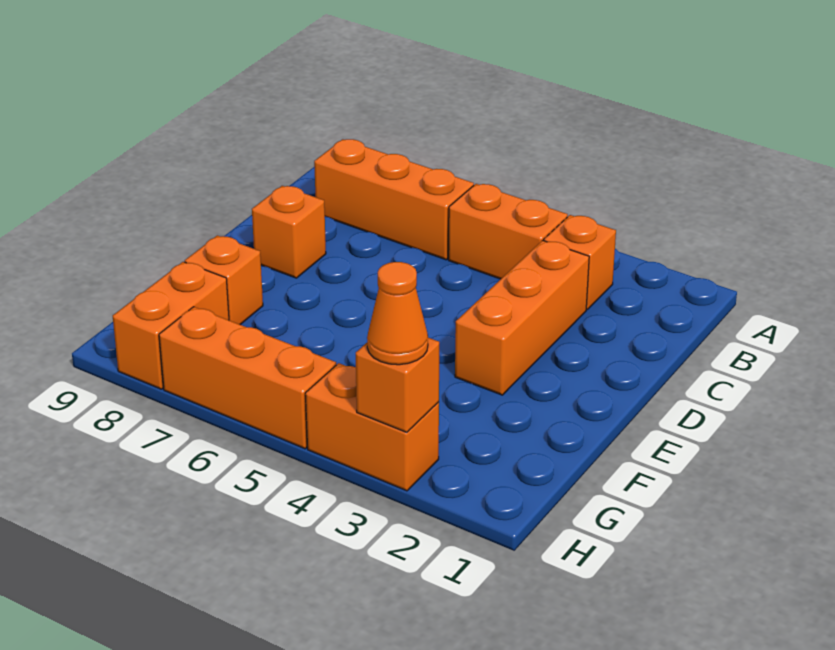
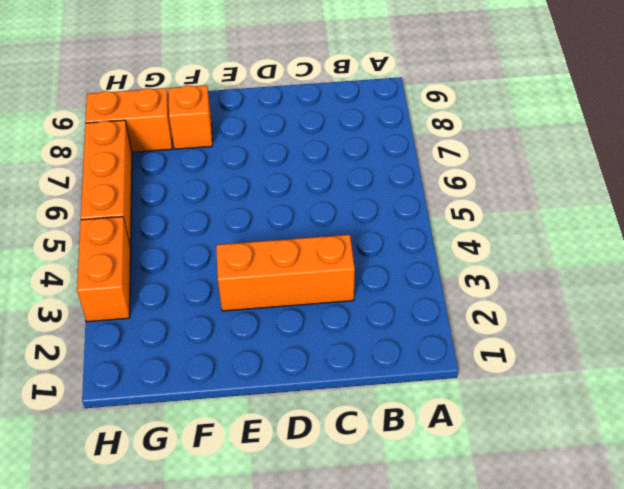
none -> orange brick B3 level 1
none -> orange brick B4:B5 level 1

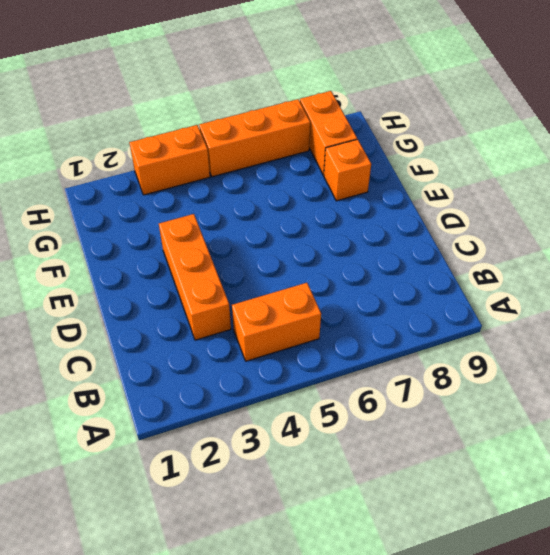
none -> orange brick B3 level 1
none -> orange brick B6:B8 level 1

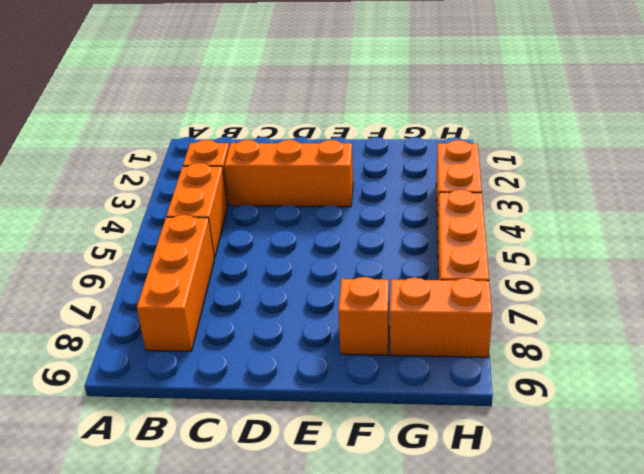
none -> orange brick D8 level 1
none -> orange brick H3 level 2

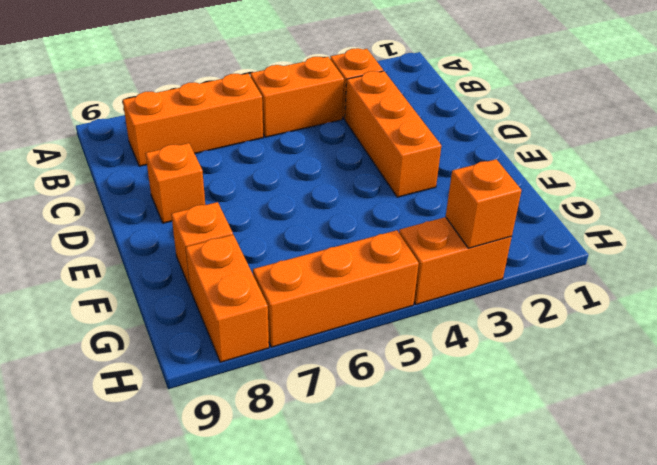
none -> orange cone H3 level 3

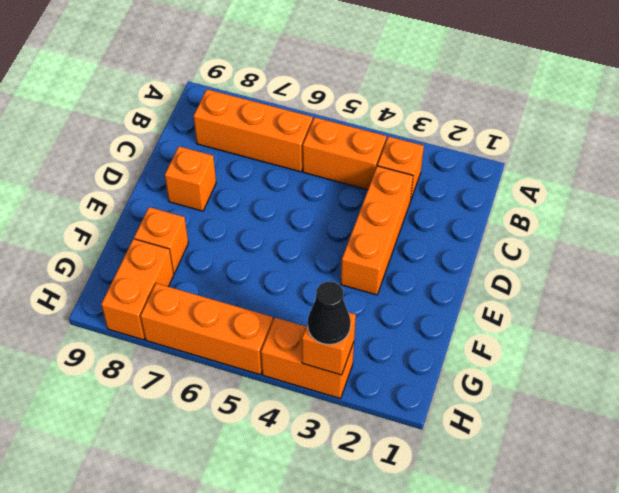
black cone H3 level 3 -> orange cone H3 level 3

